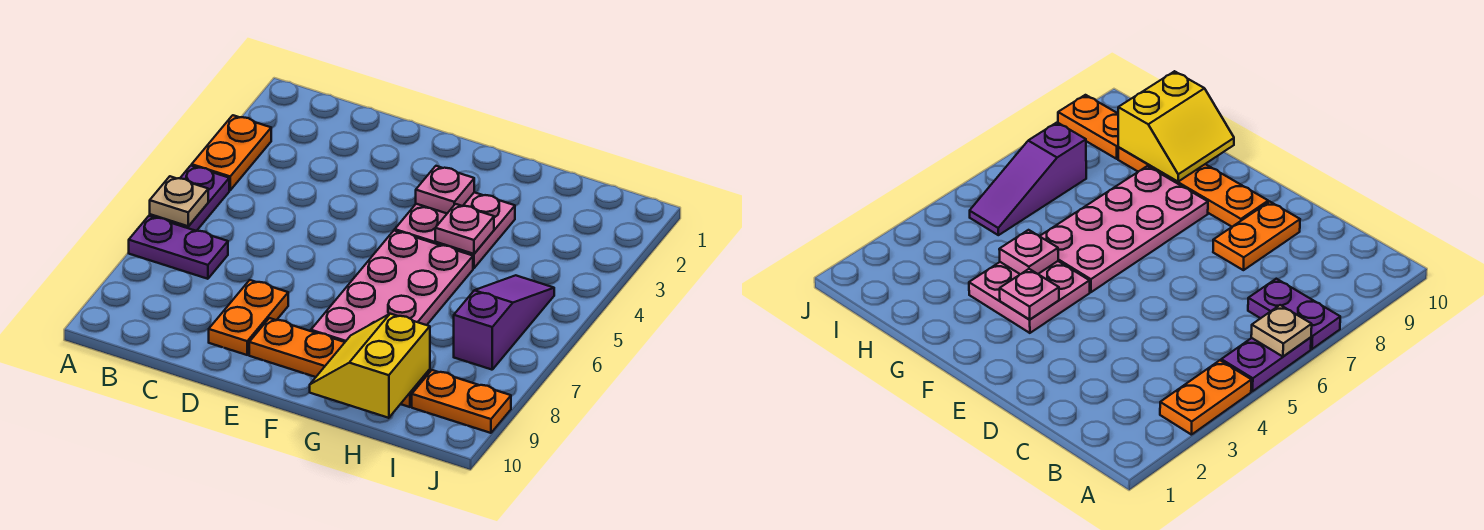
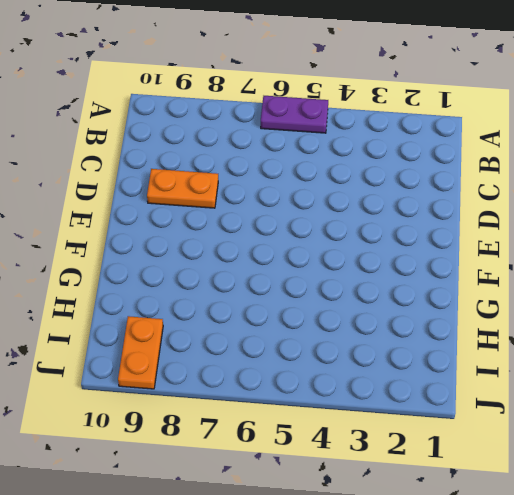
none -> orange plate A3:A4 level 1
none -> purple plate A7:B7 level 1
none -> orange plate E9:H9 level 1

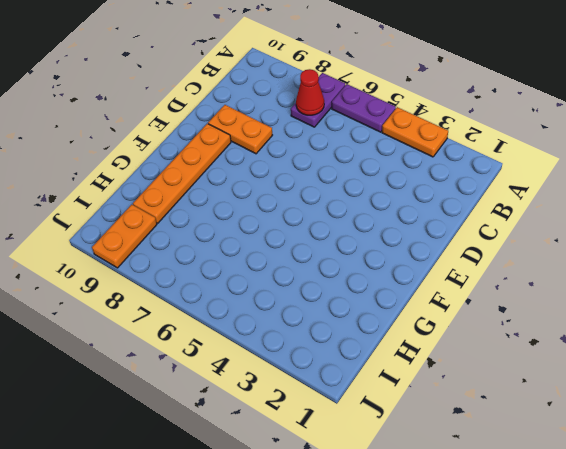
red cone B7 level 2 -> none
none -> pink plate F3:G4 level 1
none -> pink plate F5:G8 level 1
none -> purple slope I5:I7 level 1 top 7

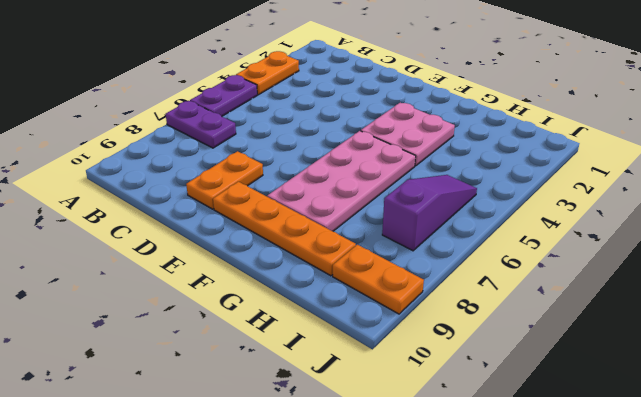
none -> tan plate A6 level 2
none -> pink plate F3 level 2
none -> pink plate G4 level 2

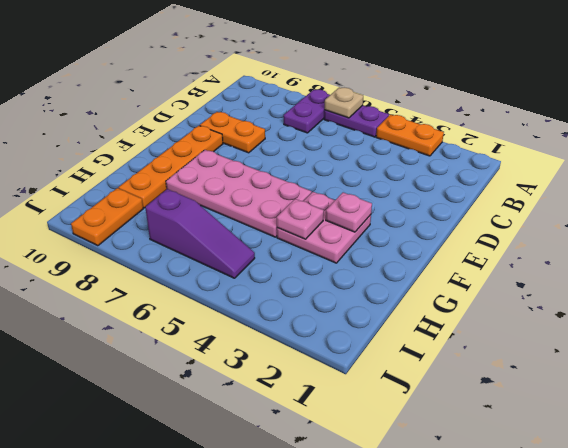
none -> yellow slope G9:H10 level 2 top H

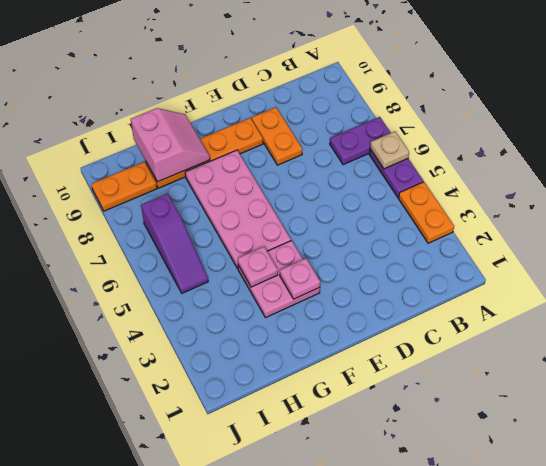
pink slope G9:H10 level 2 top H -> yellow slope G9:H10 level 2 top H

